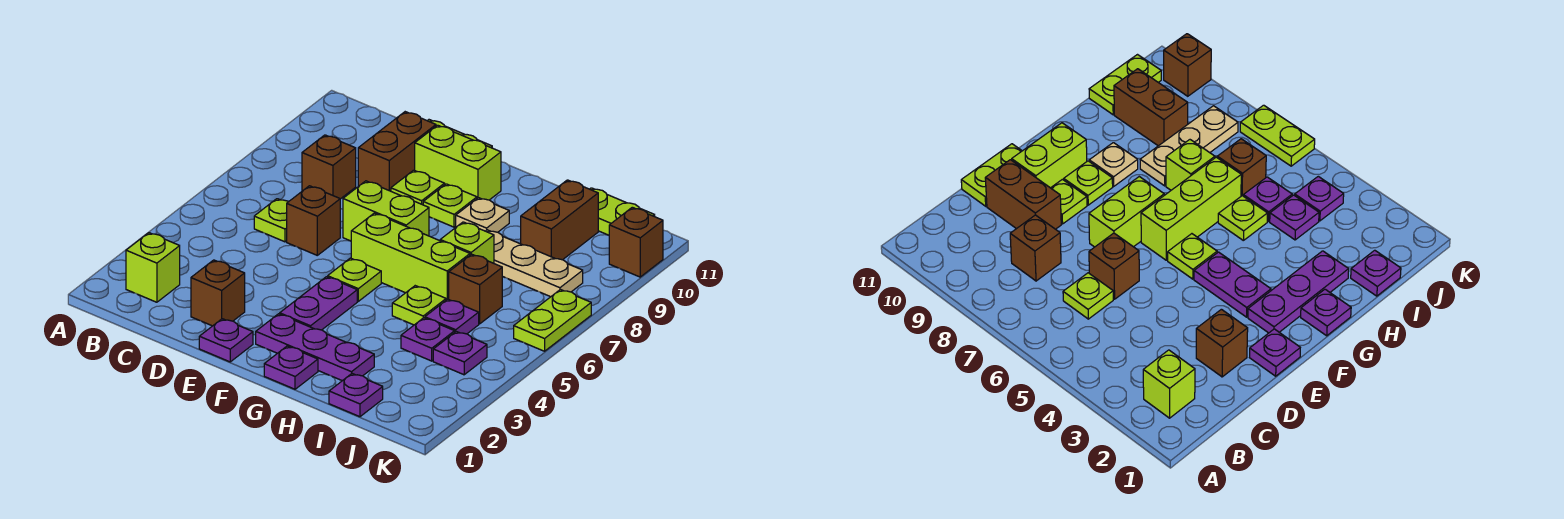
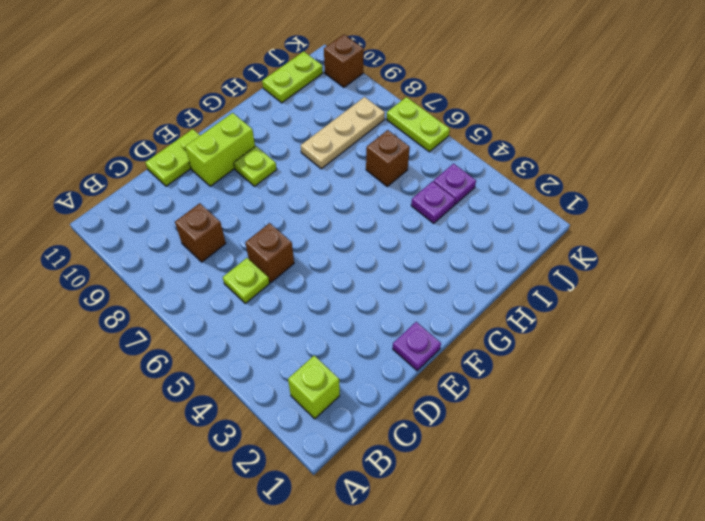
none -> brown brick D2 level 1
none -> brown brick D9:D10 level 1
none -> lime brick E7:F7 level 1
none -> lime plate E9 level 1

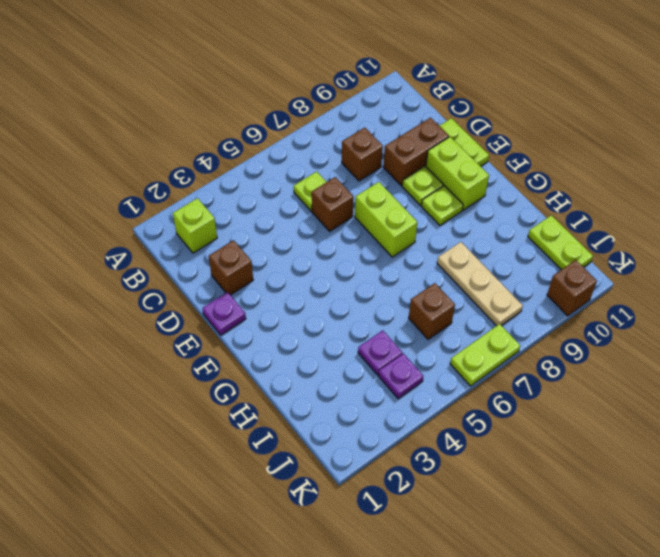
none -> purple plate F2:H2 level 1
none -> purple plate F3:F4 level 1
none -> lime plate F5 level 1
none -> lime brick F6:H6 level 1

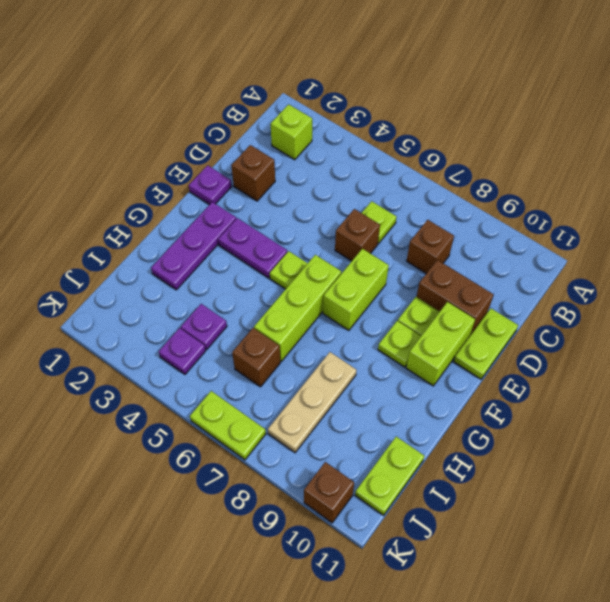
none -> purple plate G1 level 1
none -> tan plate G9 level 1
none -> lime plate H5 level 1
none -> lime brick H7 level 1

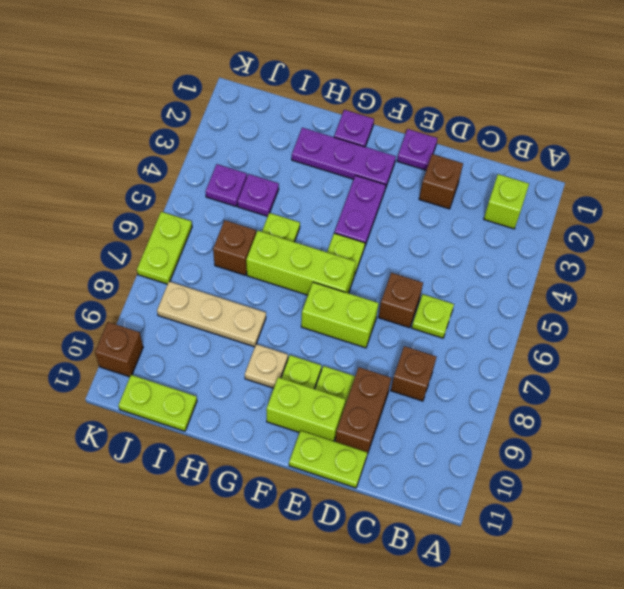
none -> lime brick H7 level 1
none -> purple plate I1 level 1
none -> purple plate I5 level 1
none -> brown brick I9:I10 level 1

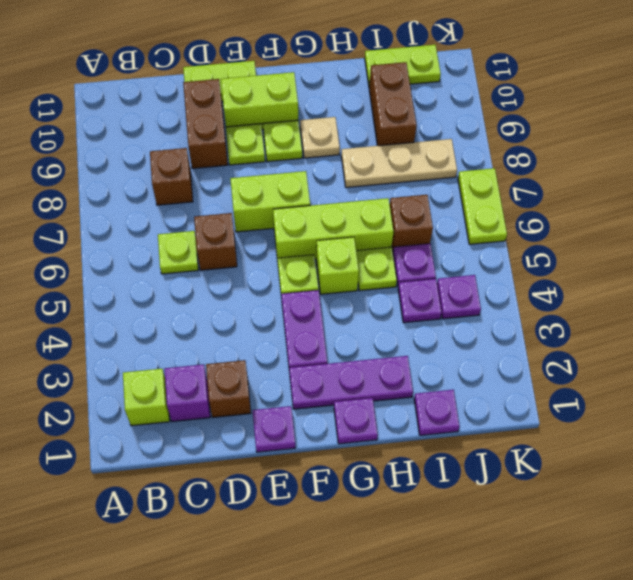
purple brick C2 level 1 -> none
lime brick G5 level 1 -> lime brick H7 level 1
none -> brown brick K10 level 1

